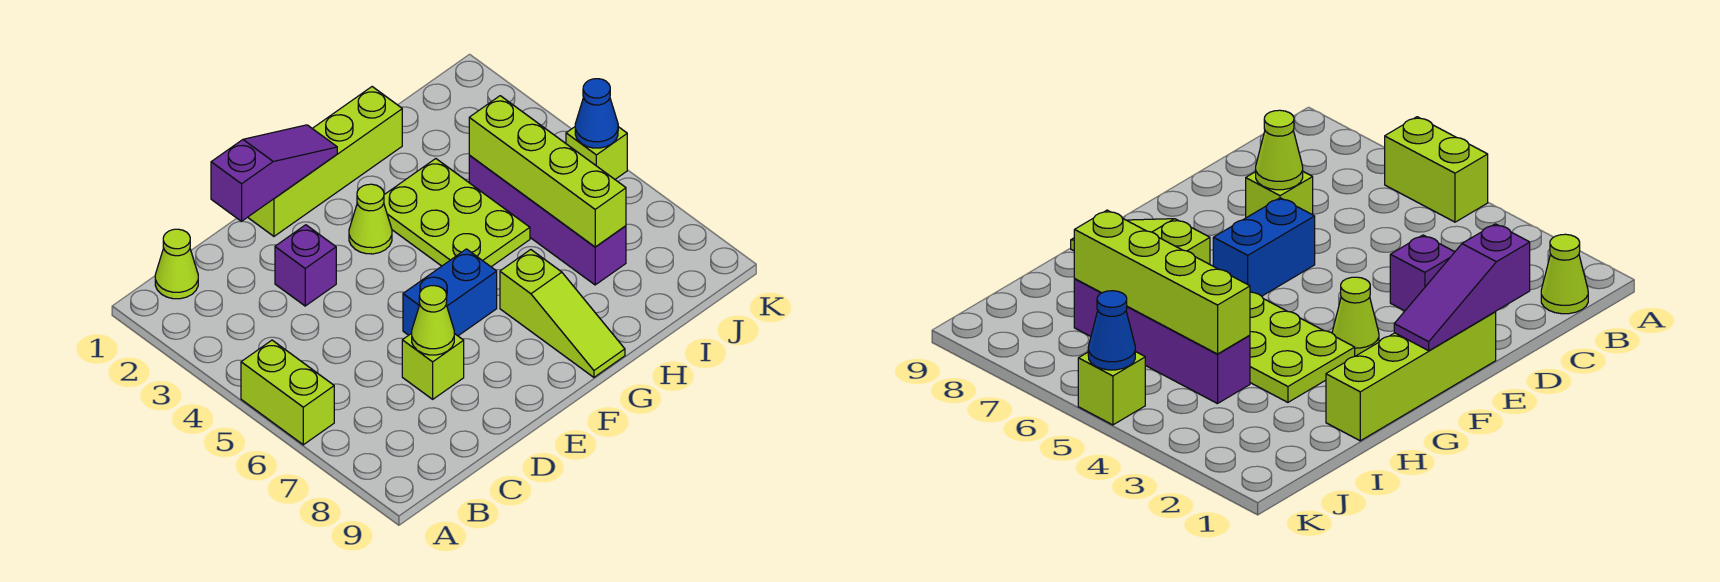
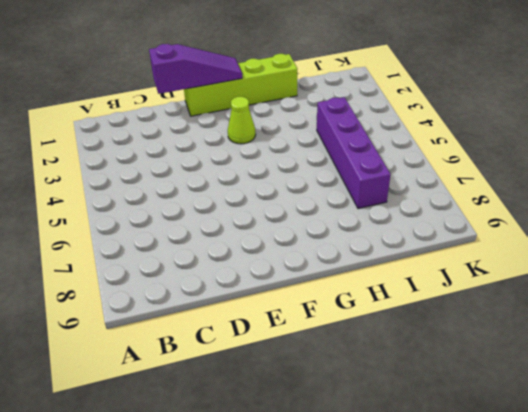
none -> lime brick A5:A6 level 1
none -> lime cone B1 level 1
none -> purple brick D3 level 1

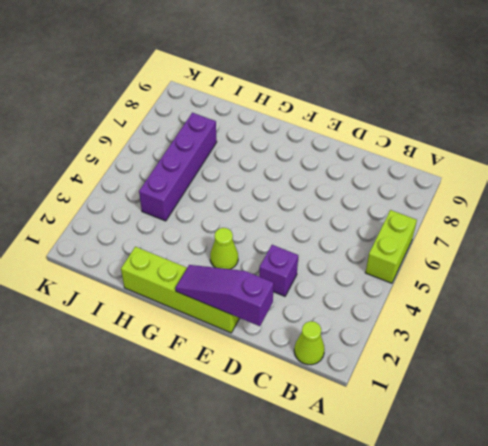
none -> lime brick D7 level 1
none -> blue brick E6:F6 level 1
none -> lime plate G3:H5 level 1

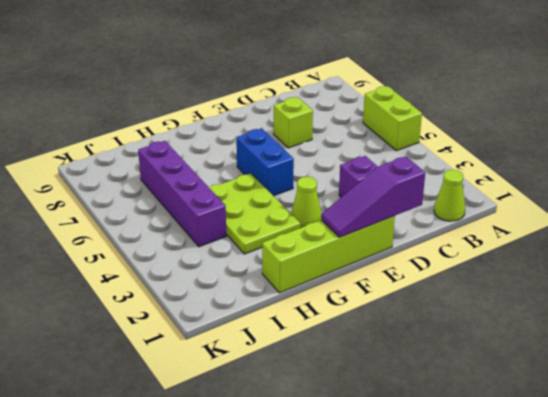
blue brick F5:F6 level 1 -> blue brick E6:F6 level 1
none -> lime slope G7:G9 level 1 top 7
none -> lime brick K5 level 1
none -> lime cone D7 level 2

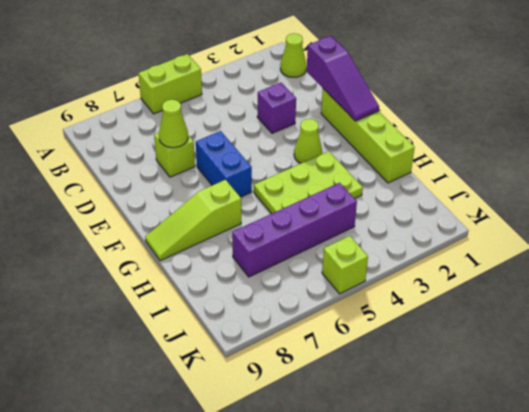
none -> lime brick I4:I7 level 2
none -> blue cone K5 level 2

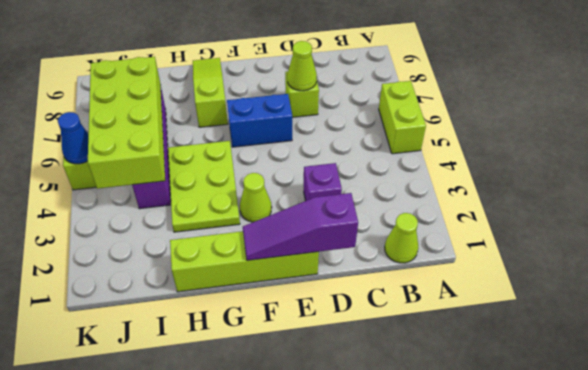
lime brick I4:J7 level 2 -> lime brick I4:I7 level 2

